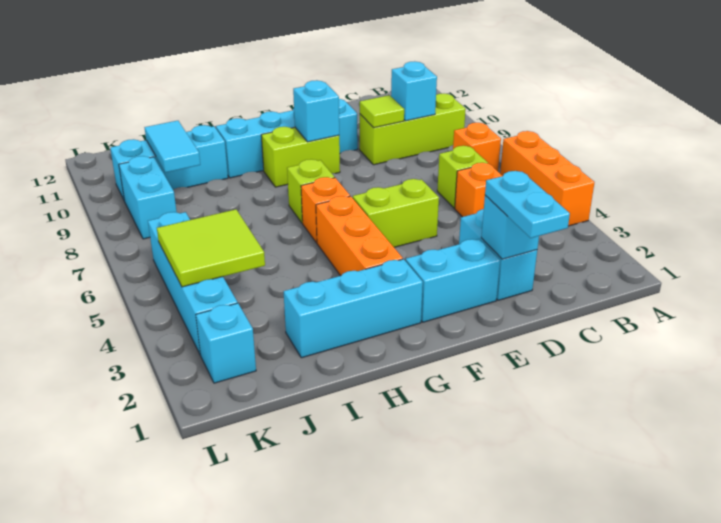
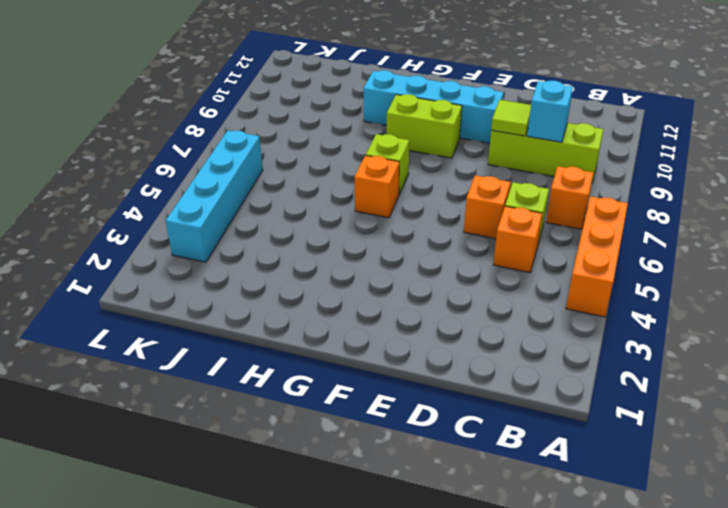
orange brick D6 level 1 -> none
none -> cyan brick D2:D3 level 1
none -> cyan brick E2:F2 level 1
none -> lime brick E5:F5 level 1

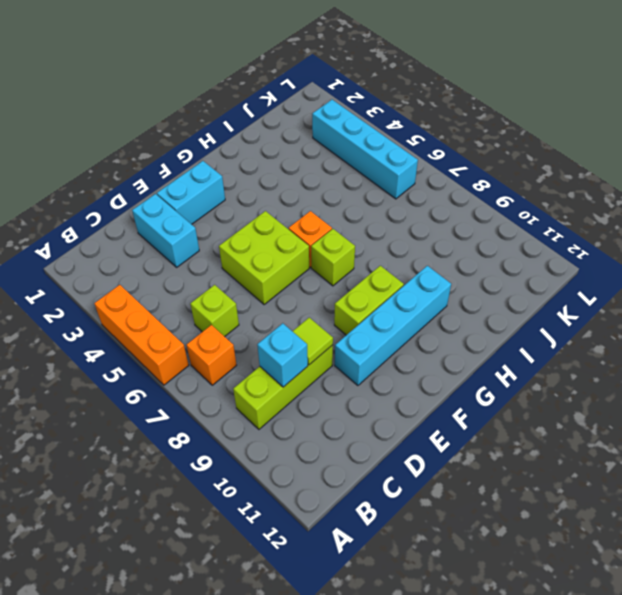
lime brick E5:F6 level 1 -> lime brick E5:F5 level 1
none -> orange brick C5 level 1
none -> cyan brick G2:I2 level 1
none -> orange brick G3:G5 level 1

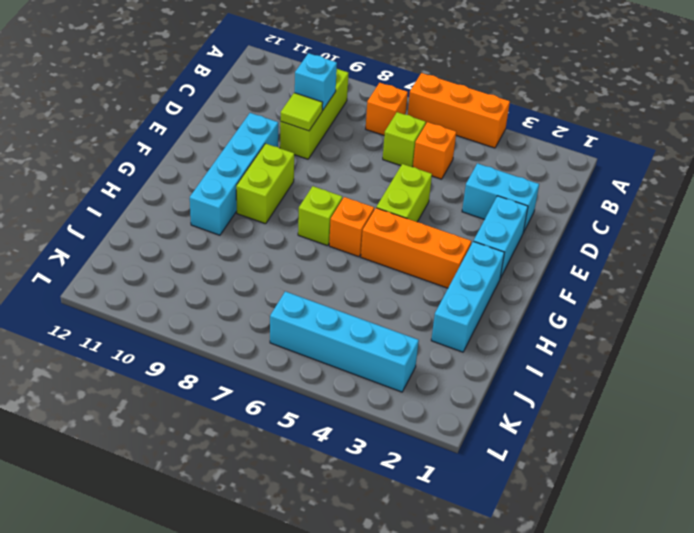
none -> cyan brick I10:K10 level 1
none -> cyan brick K2 level 1
none -> cyan brick K8:K9 level 1

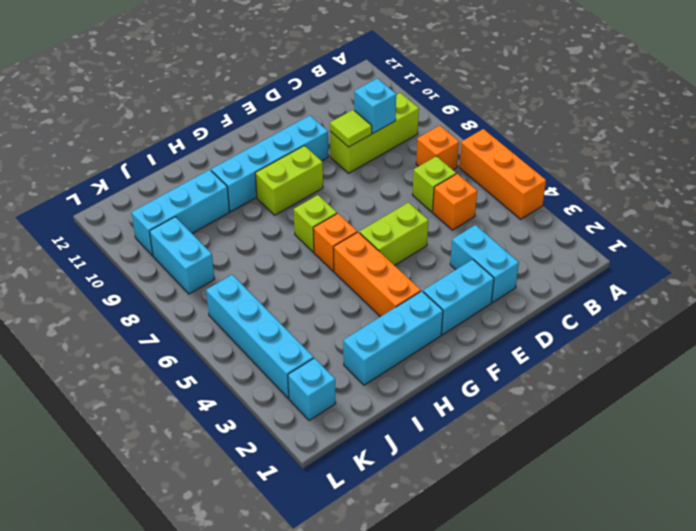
none -> cyan brick D2 level 2
none -> cyan brick F9 level 2
none -> lime tile J4:K5 level 2

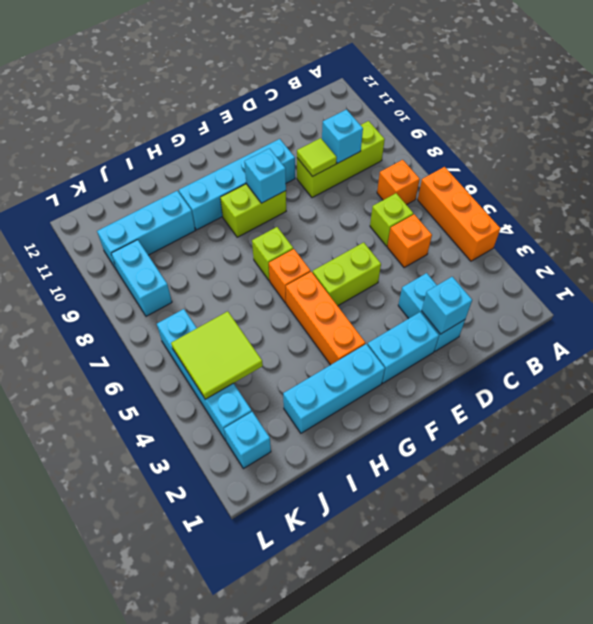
none -> cyan tile J9:J10 level 2
none -> cyan plate D1:D2 level 3

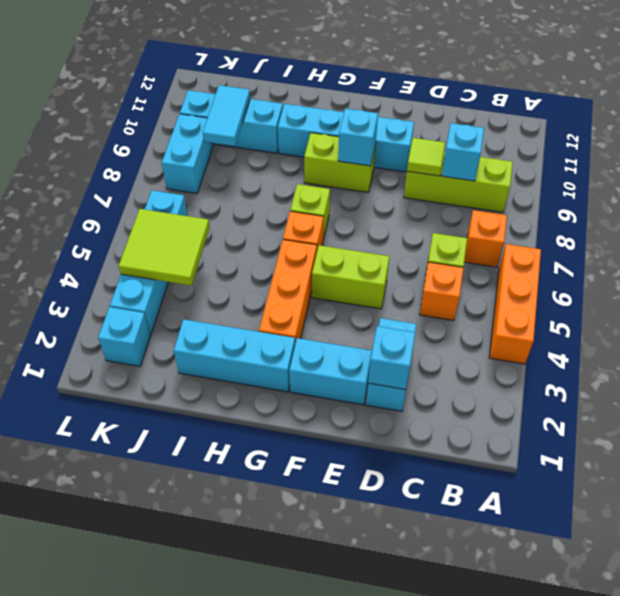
none -> cyan plate D1:D2 level 3

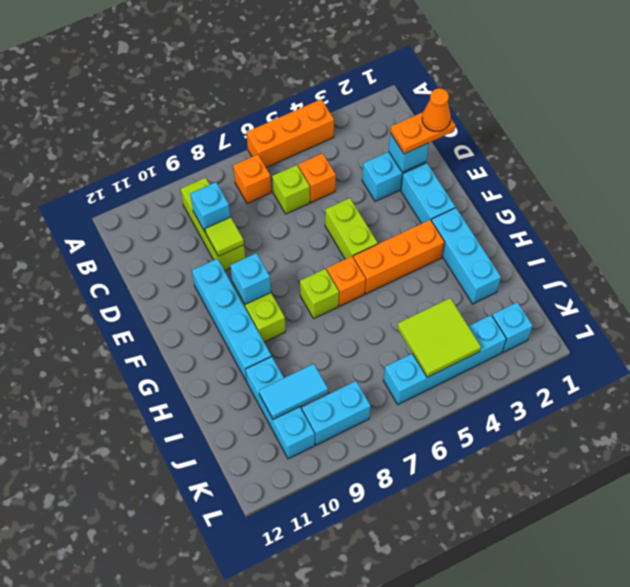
orange plate D1:D2 level 3 -> cyan plate D1:D2 level 3
orange cone D1 level 4 -> none

